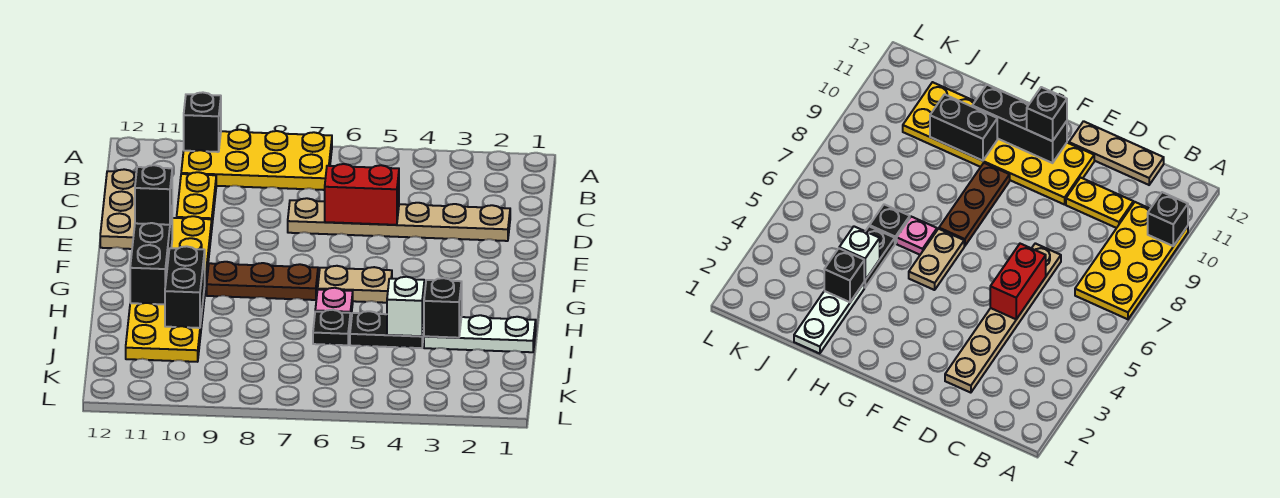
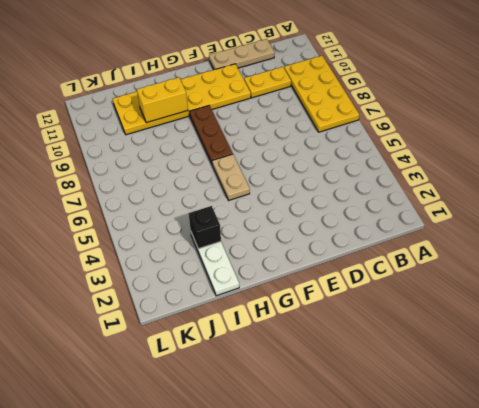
yellow brick H10:I10 level 2 -> black brick H10:I10 level 2
none -> tan plate D2:D7 level 1
none -> pink plate H6 level 1
none -> black plate I4:I5 level 1

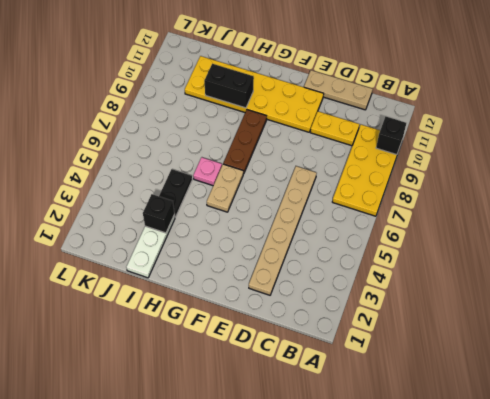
none -> black plate I6 level 1
none -> red brick D5:D6 level 2
none -> black brick F11:H11 level 2

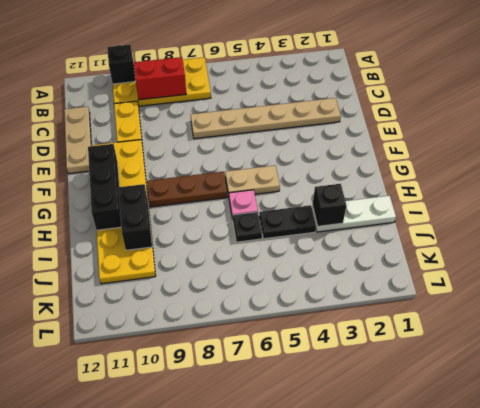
red brick B8:B9 level 2 -> red brick D5:D6 level 2
none -> white brick I4 level 2
none -> black brick F11 level 3

